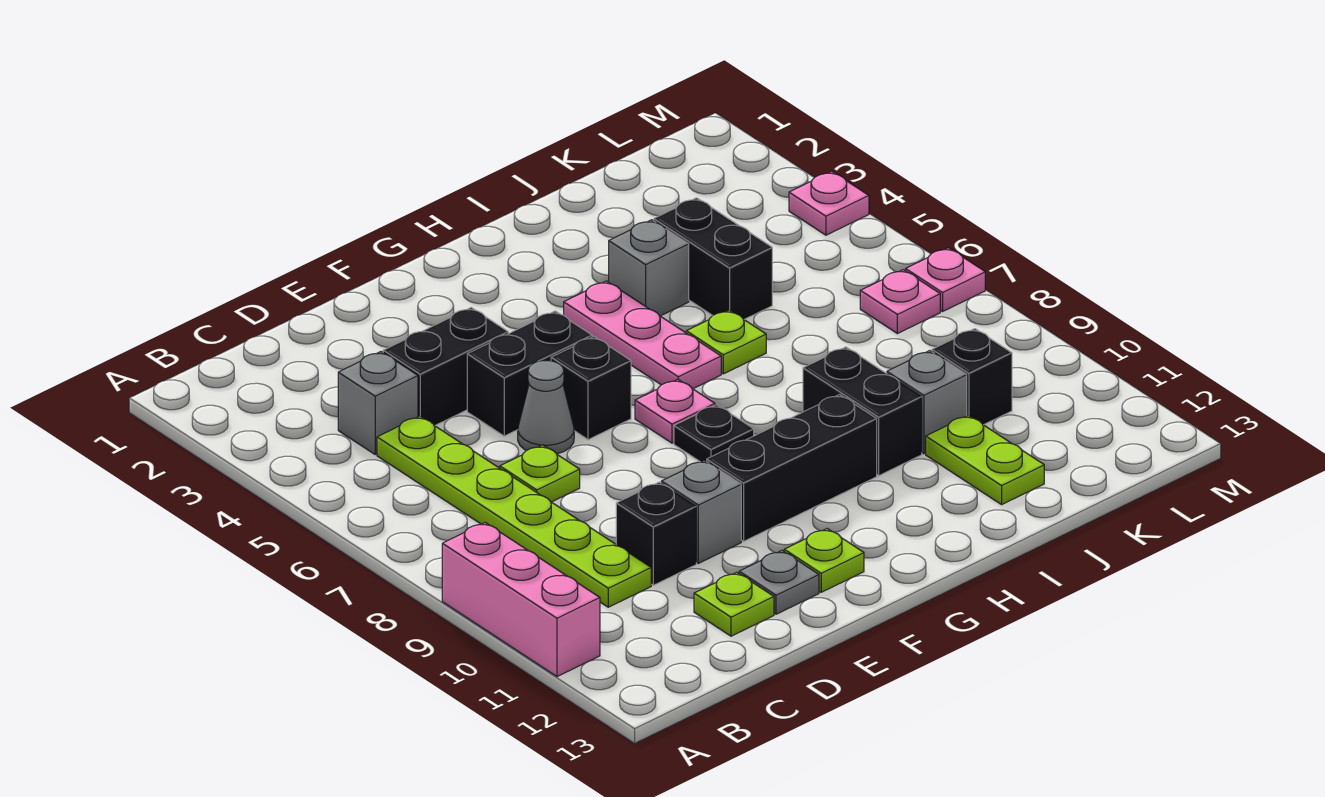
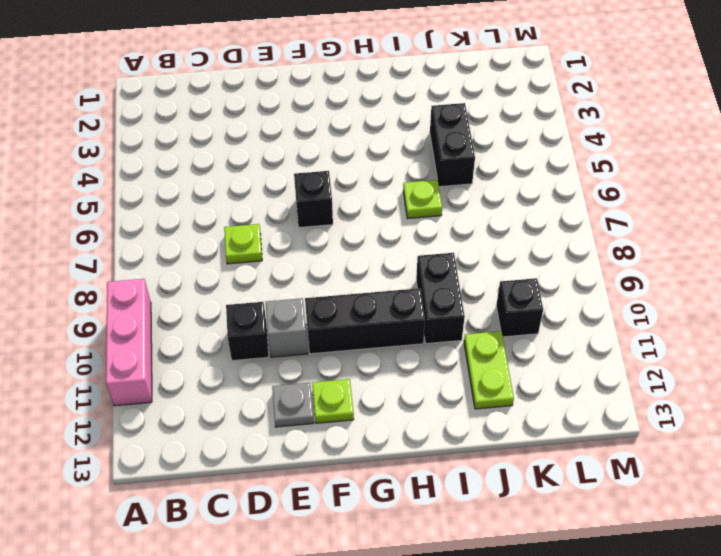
none -> grey brick C4 level 1
none -> lime plate C5:C10 level 1
none -> black brick D4:E4 level 1

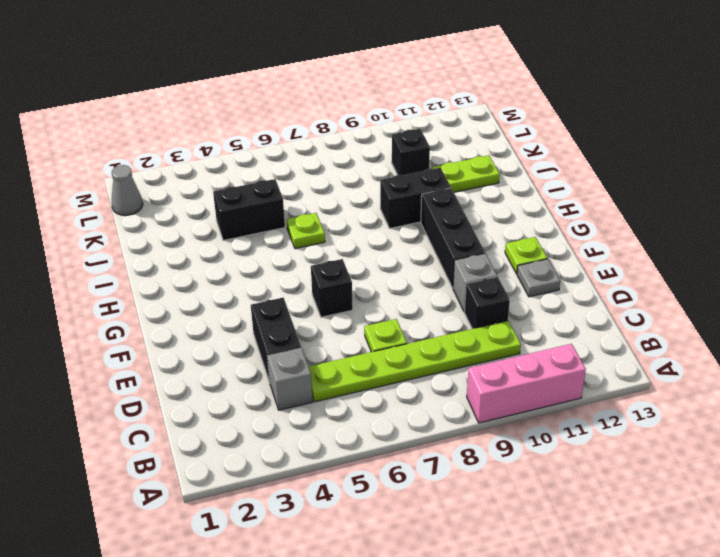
grey cone L1 level 1 -> grey cone E6 level 1
none -> lime plate D12 level 1
none -> black brick E5:F5 level 1
none -> pink plate G7 level 1

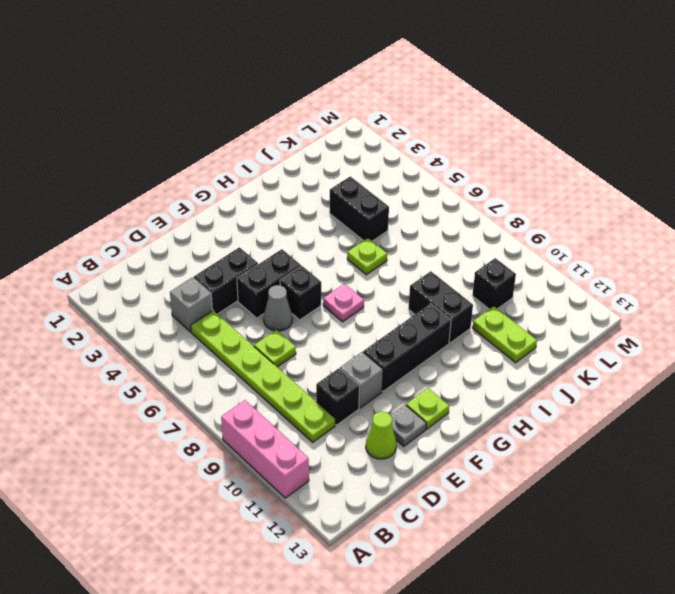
lime cone D12 level 1 -> lime plate D12 level 1
none -> black plate G8 level 1
none -> pink plate H4:H6 level 1
none -> grey brick I4 level 1

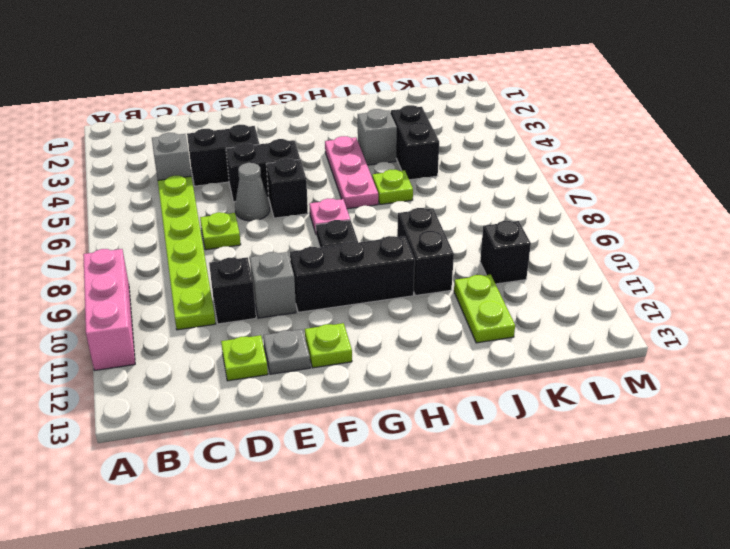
none -> grey brick J10 level 1
none -> pink plate L7 level 1
none -> pink plate M4 level 1

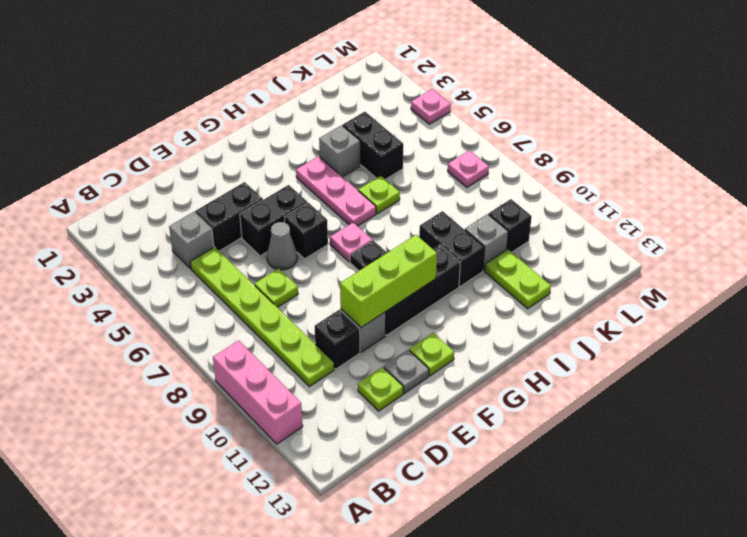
lime brick E10:G10 level 2 -> none
none -> pink plate M7 level 1

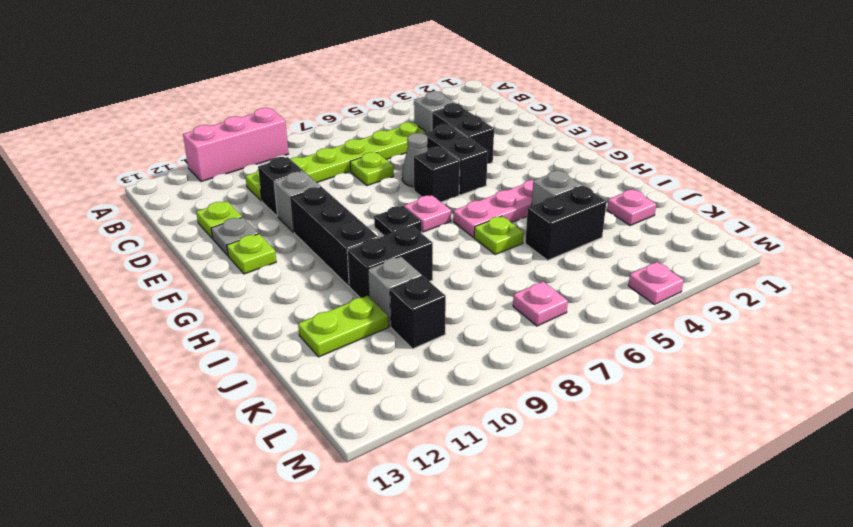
pink plate J2 level 1 -> pink plate M7 level 1

